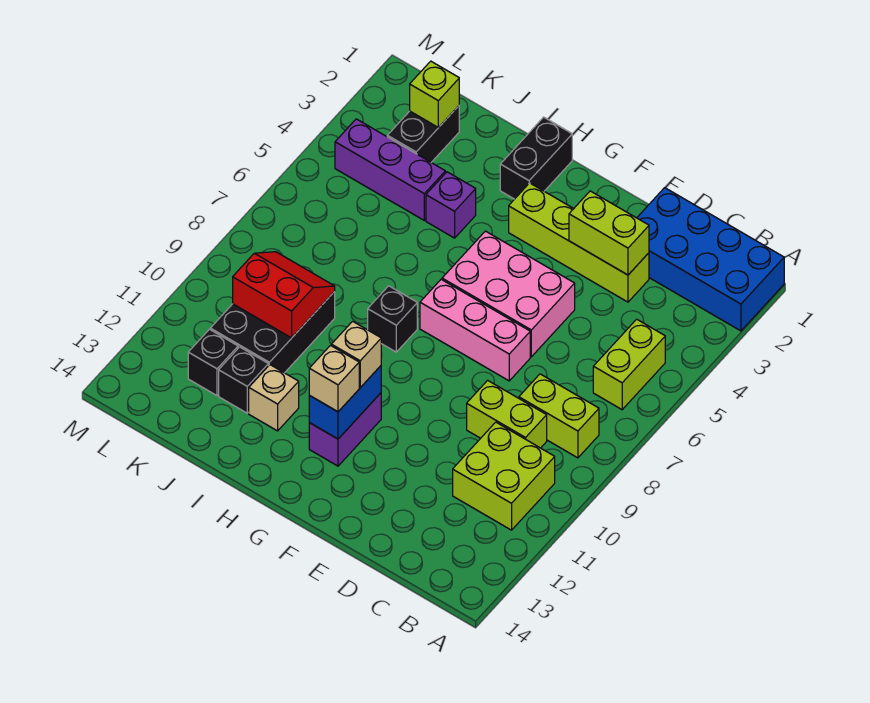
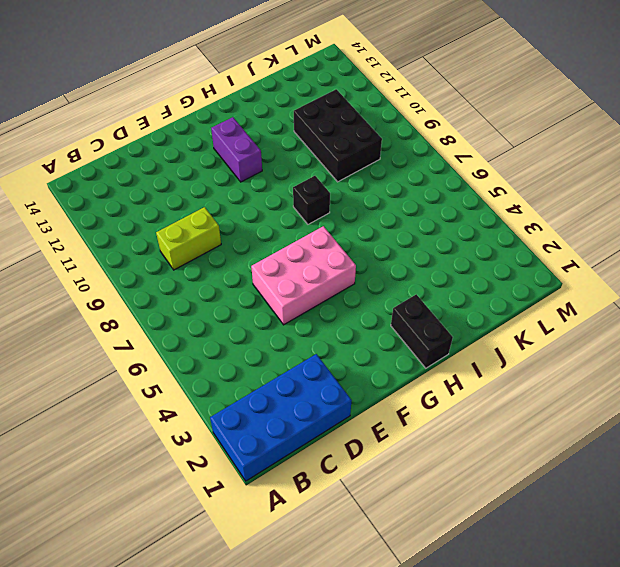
none -> lime brick B5:B6 level 1
none -> lime brick B8:C8 level 1
none -> lime brick B10:C11 level 1

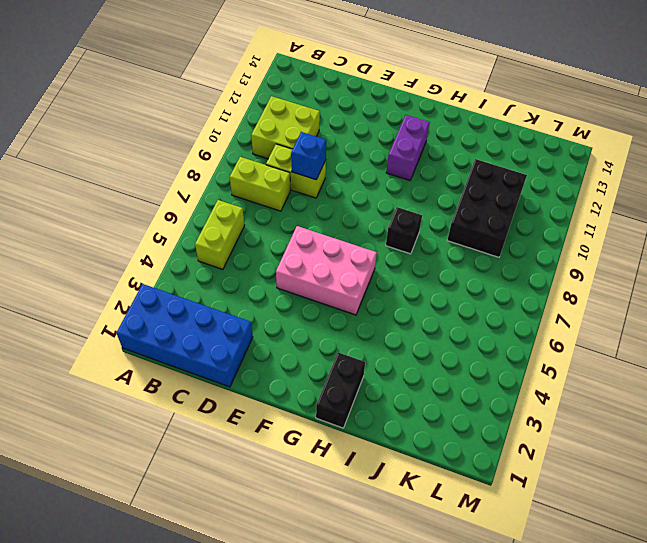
blue brick D9 level 2 -> none
none -> lime brick D3:G3 level 1
none -> pink brick E7:G7 level 1
none -> purple brick I4 level 1

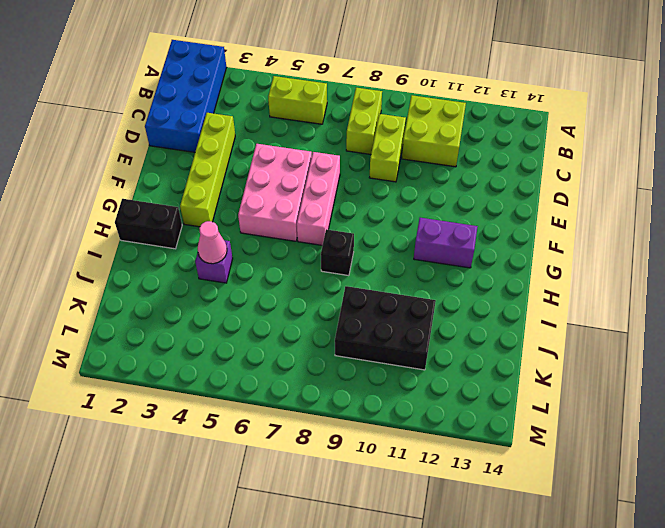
pink cone I4 level 2 -> none
none -> tan brick I12 level 1
none -> purple brick J4:L4 level 1
none -> black brick J12 level 1

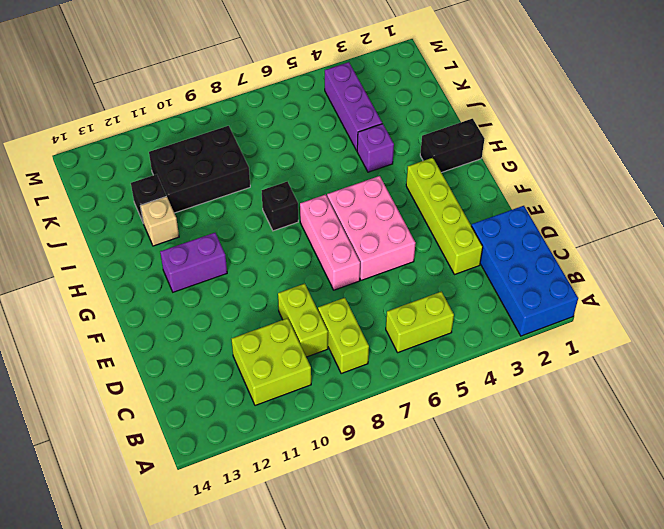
none -> black brick K2:K3 level 1
none -> black brick K12 level 1
none -> lime brick D3:E3 level 2

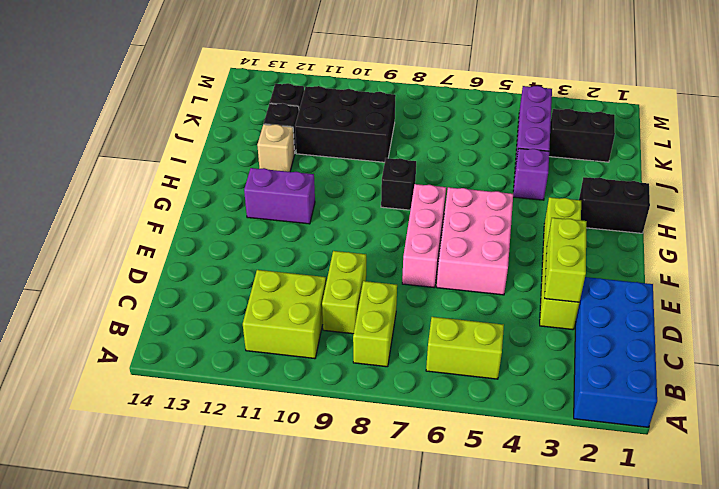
none -> blue brick G11:G12 level 2
none -> red slope J9:K10 level 2 top 10
none -> lime brick K2 level 2

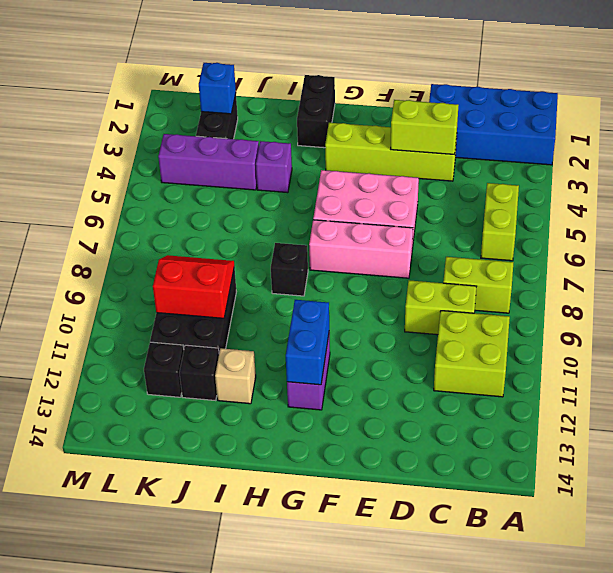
blue brick K2 level 2 -> lime brick K2 level 2
none -> tan brick G11 level 3
none -> tan brick G12 level 3

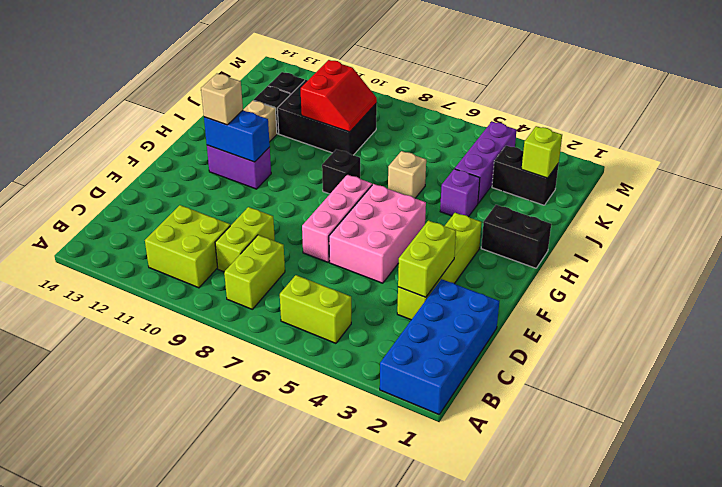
tan brick I6 level 1 -> tan brick G11 level 3

